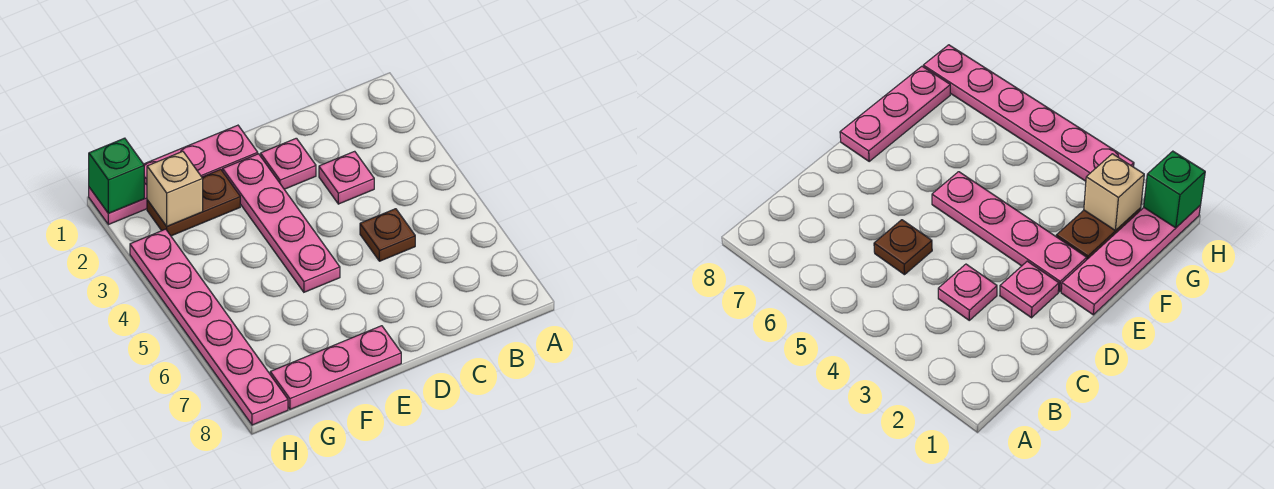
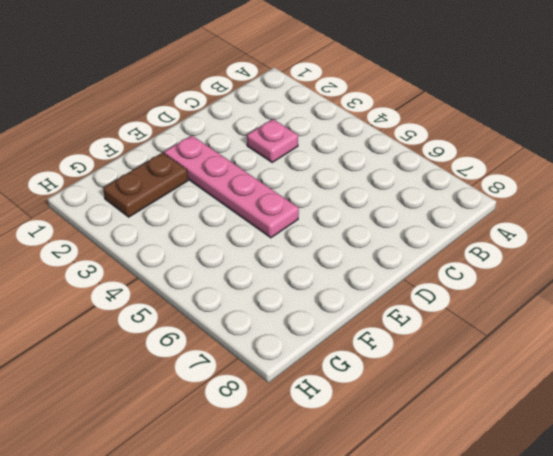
none -> brown plate C5 level 1
none -> pink plate D2 level 1

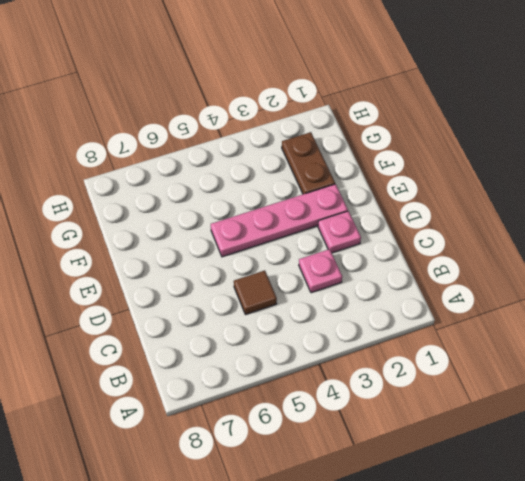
brown tile C5 level 1 -> brown plate C5 level 1
none -> pink plate E1:H1 level 1
none -> pink plate E8:G8 level 1

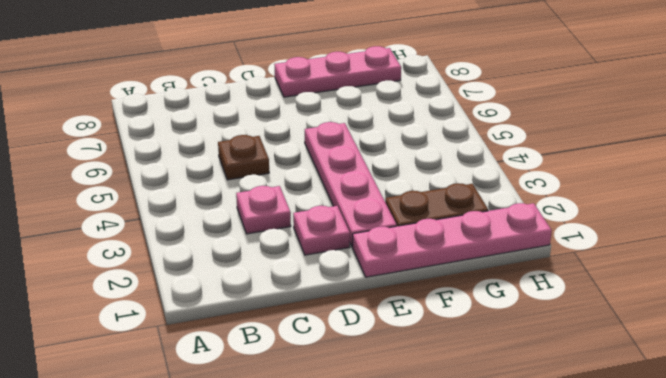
none -> pink plate H3:H8 level 1
none -> tan brick G2 level 2

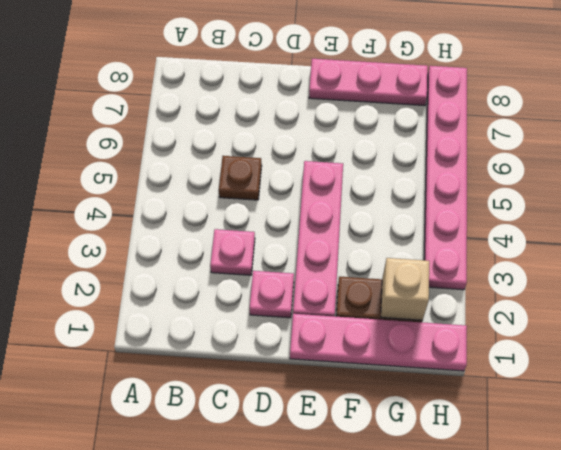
none -> green brick H1 level 2

